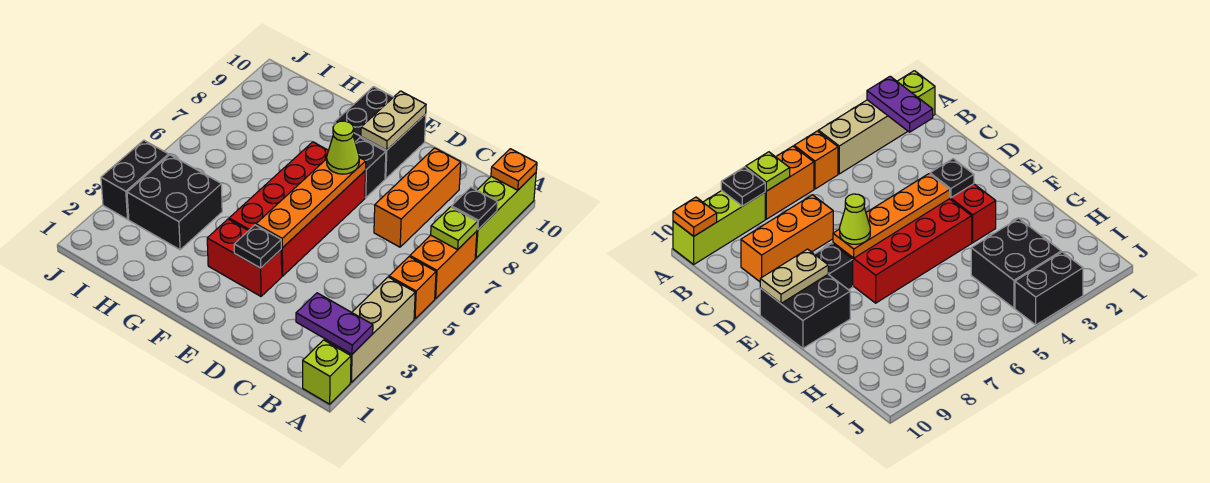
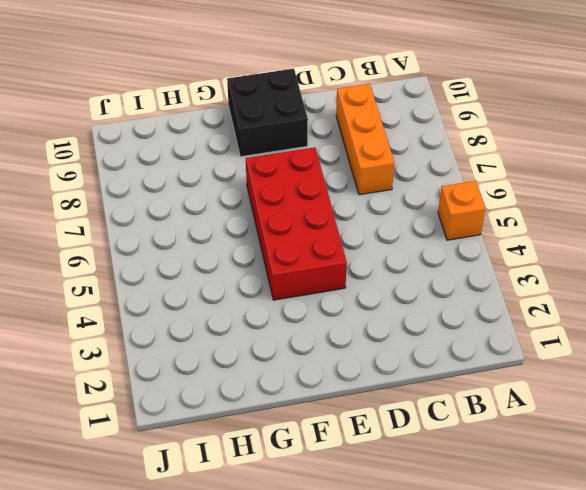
none -> lime brick A1 level 1
none -> tan brick A2:A4 level 1
none -> orange brick A6:A7 level 1

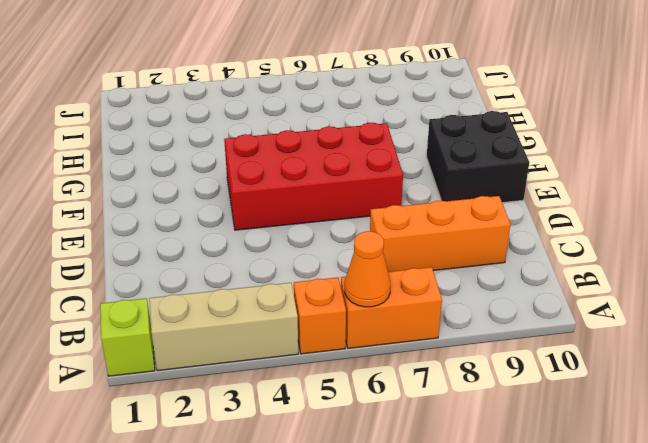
orange cone A6 level 2 -> none
none -> lime brick A8:A10 level 1
none -> red brick E3:F3 level 1
none -> black brick E8 level 1

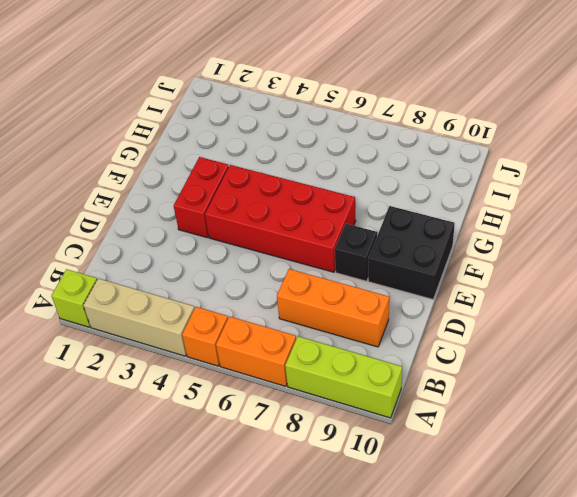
none -> black brick H3:I4 level 1
none -> black brick J3:J4 level 1
none -> purple plate A2:B2 level 2

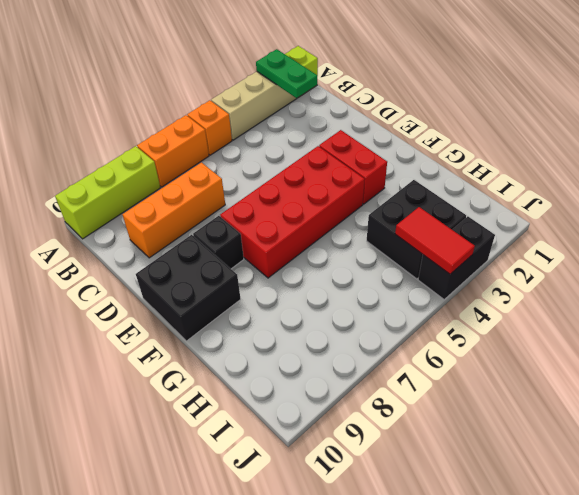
green plate A2:B2 level 2 -> purple plate A2:B2 level 2
red tile I4:J4 level 2 -> none
none -> lime plate A7 level 2
none -> black plate A8 level 2
none -> orange plate A10 level 2

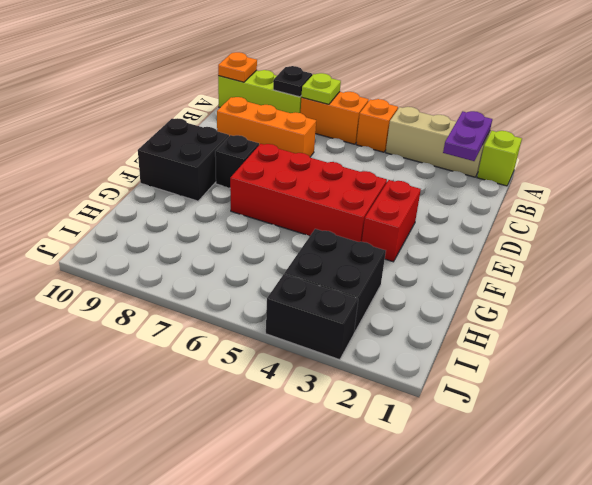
none -> black plate E3 level 2
none -> orange plate E4:E7 level 2
none -> tan plate E9:E10 level 2

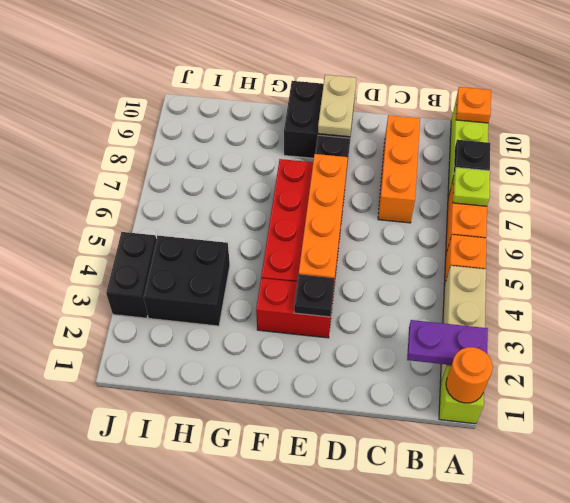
orange round brick A1 level 2 -> none
none -> lime cone E7 level 3

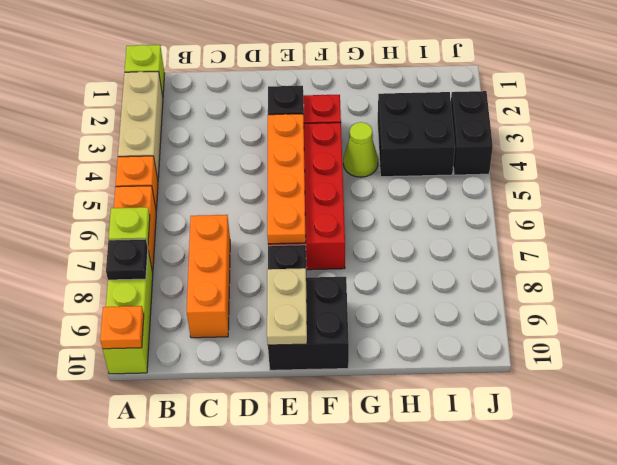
lime cone G4 level 1 -> lime cone E7 level 3
none -> purple plate A2:B2 level 2

